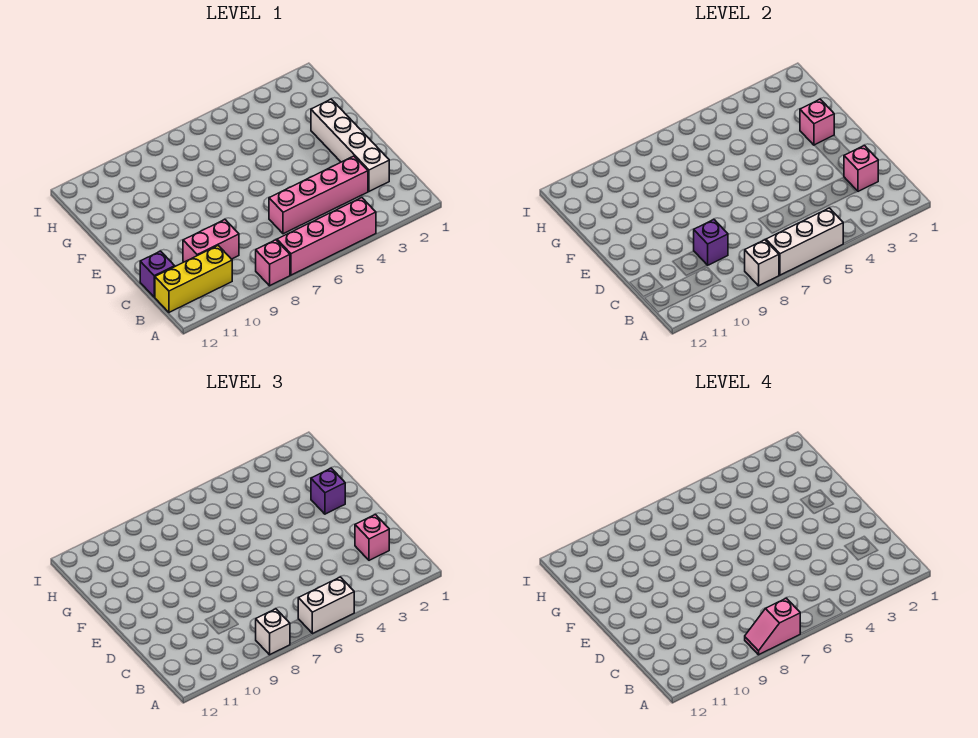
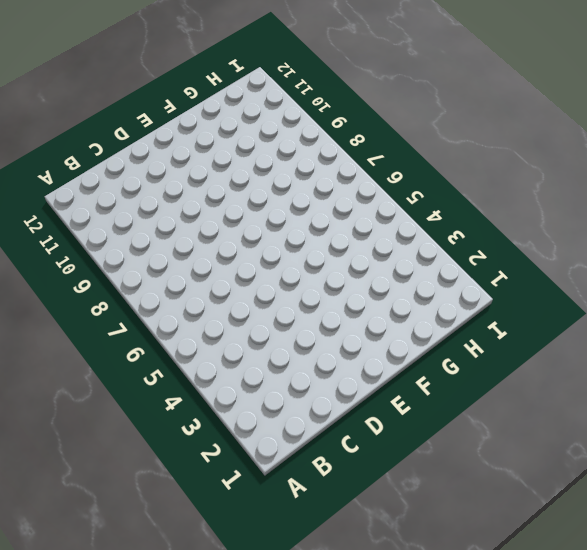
none -> pink brick A4:A7 level 1
none -> pink brick A8 level 1
none -> yellow brick B10:B12 level 1

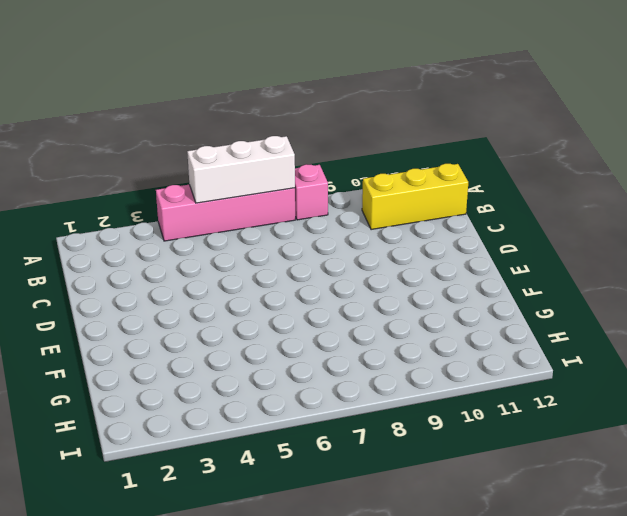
none -> white brick C2:F2 level 1
none -> pink brick C3:C6 level 1
none -> pink brick C9:C10 level 1

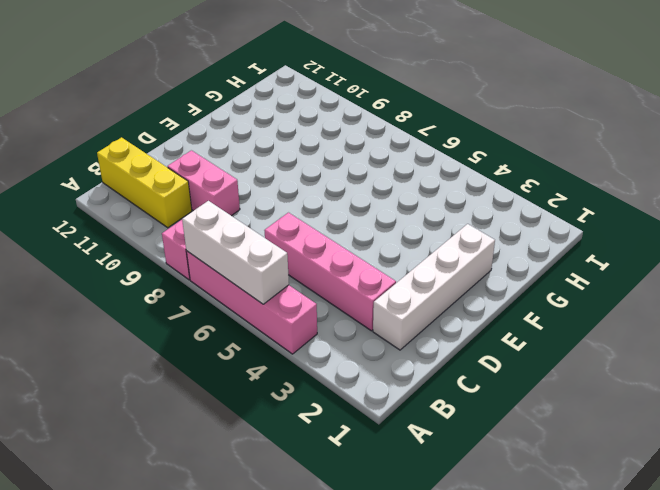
none -> purple brick C12 level 1
none -> white brick A8 level 2
none -> pink brick C2 level 2

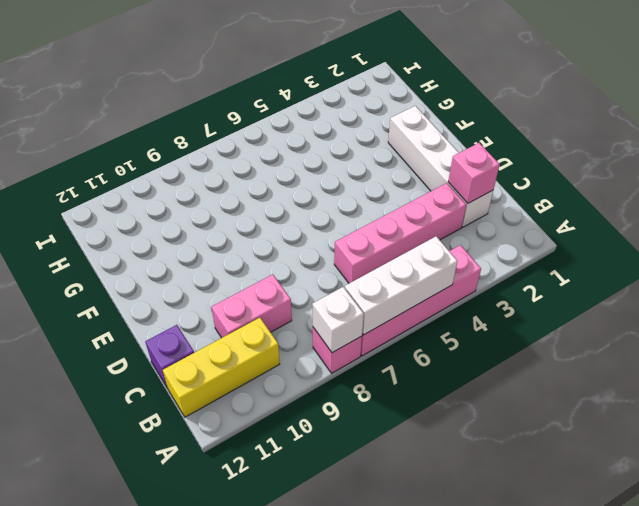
none -> purple brick C9 level 2
none -> pink brick F2 level 2
none -> white brick A5:A6 level 3

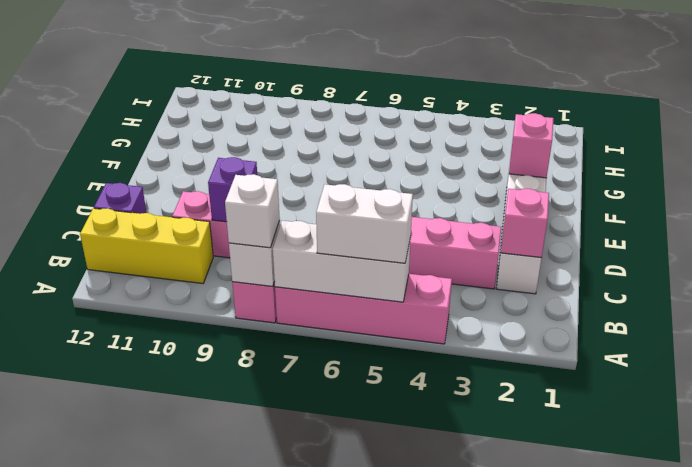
none -> pink brick C2 level 3
none -> purple brick F2 level 3
none -> pink slope A7:A8 level 4 top 7

